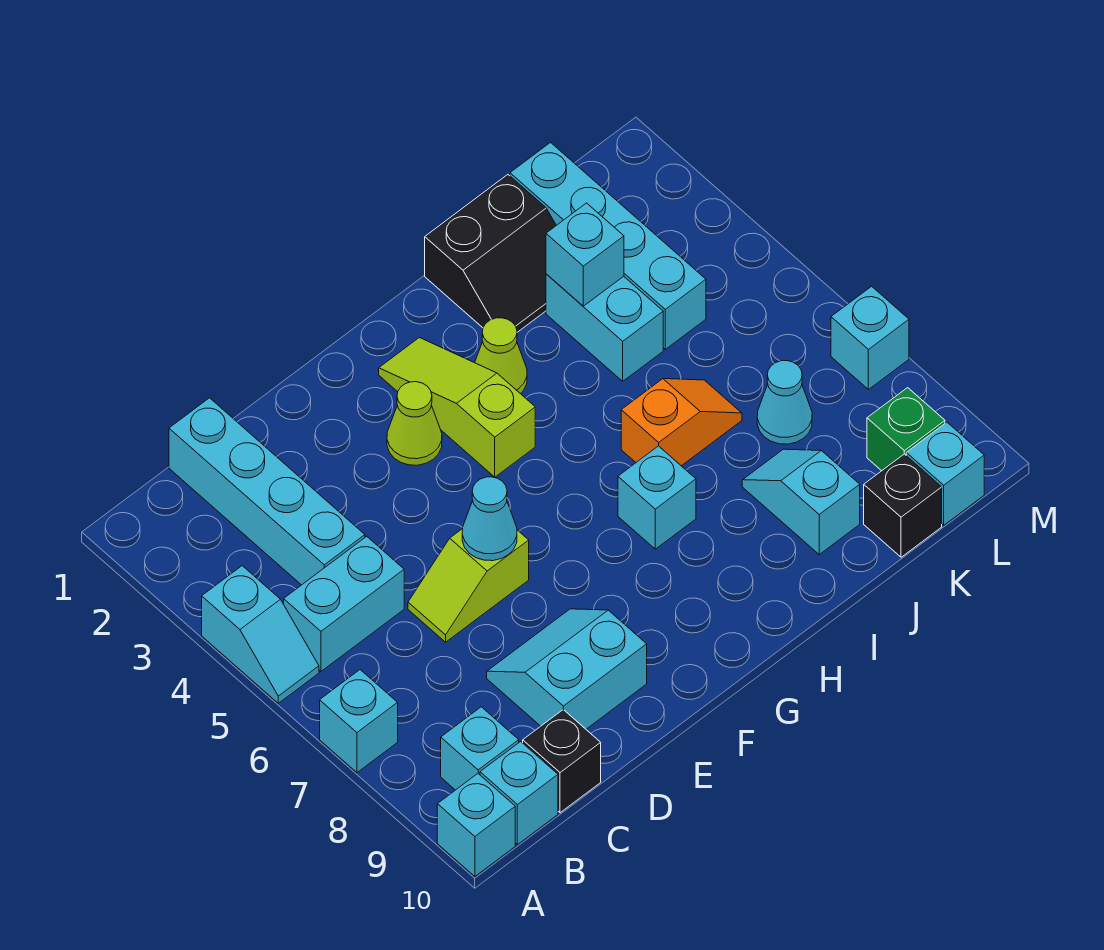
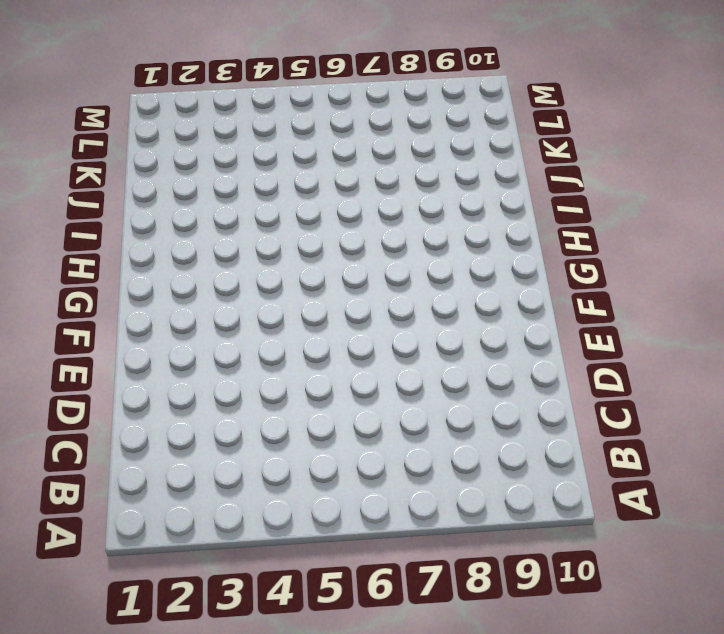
none -> cyan slope A4:A5 level 1 top 4
none -> cyan brick A7 level 1
none -> cyan brick A10 level 1

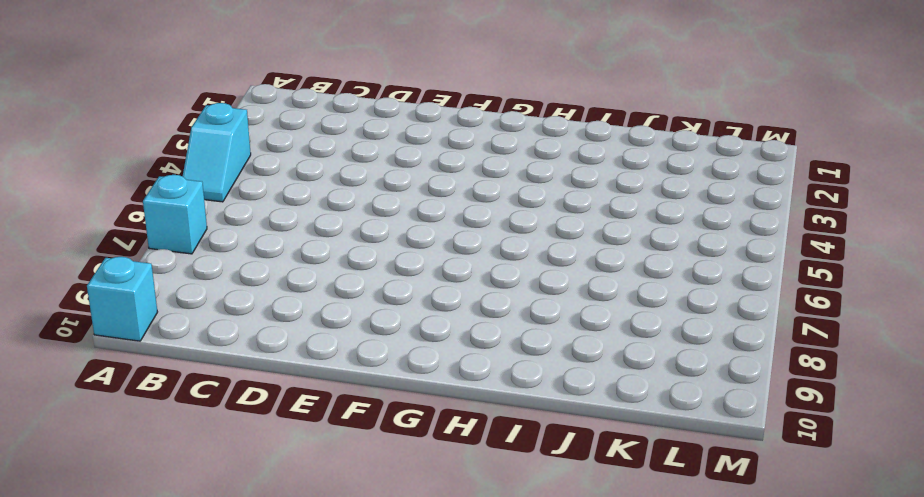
none -> cyan brick B5:C5 level 1
none -> cyan brick B9 level 1
none -> cyan brick B10 level 1

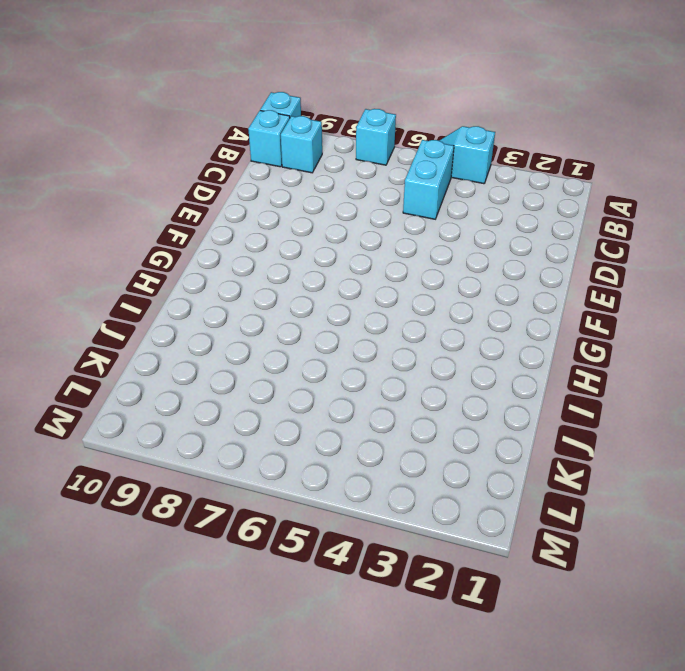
none -> cyan brick C1:C4 level 1
none -> black brick C10 level 1
none -> lime slope D6:E6 level 1 top E

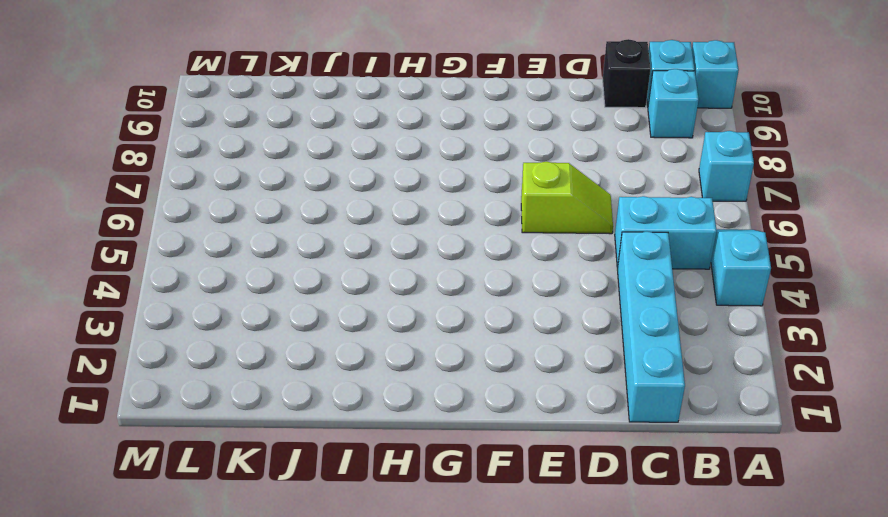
none -> cyan slope D8:E9 level 1 top 9
none -> lime cone F3 level 1
none -> lime slope G2:G4 level 1 top 4

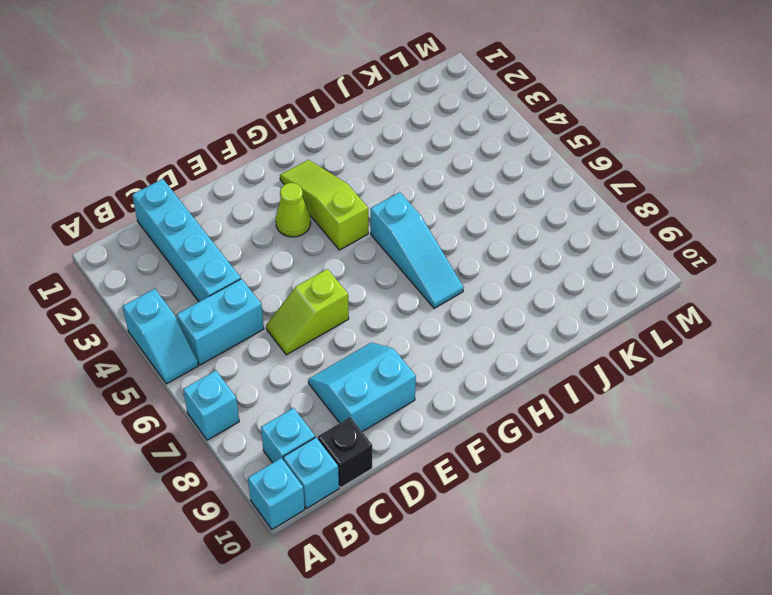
cyan slope H5:H7 level 1 top 5 -> cyan brick H7 level 1
none -> lime cone H3 level 1
none -> black slope I1:J2 level 1 top 1
none -> orange slope I6:J6 level 1 top I

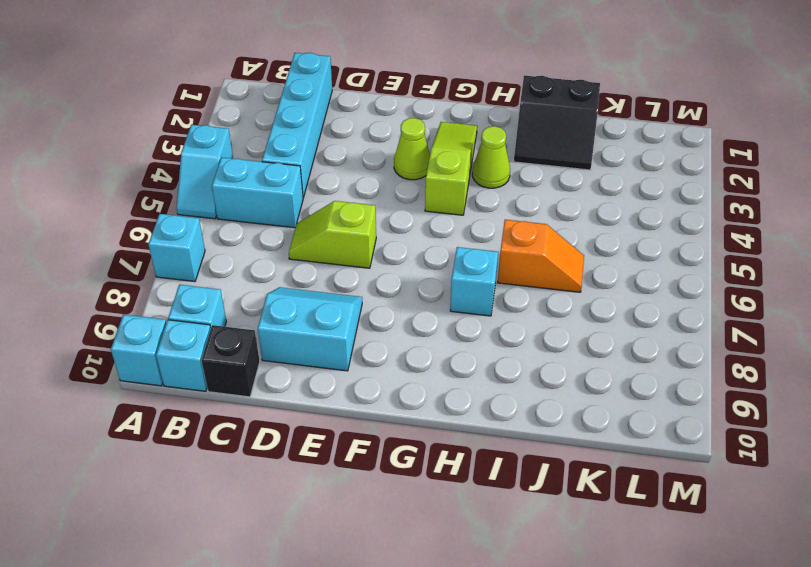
none -> cyan brick J3:J4 level 1
none -> cyan slope J8:J9 level 1 top 9
none -> cyan brick K1:K4 level 1

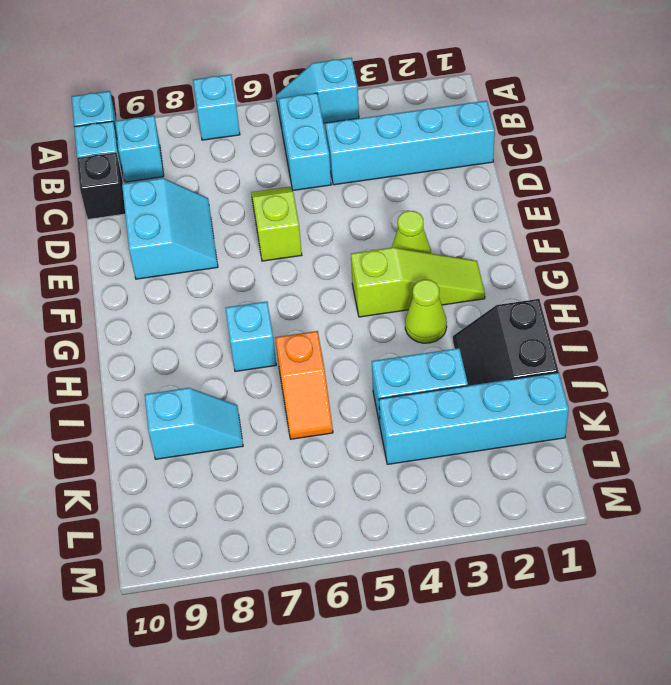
none -> cyan cone K7 level 1
none -> black brick K10 level 1
none -> green brick L9 level 1

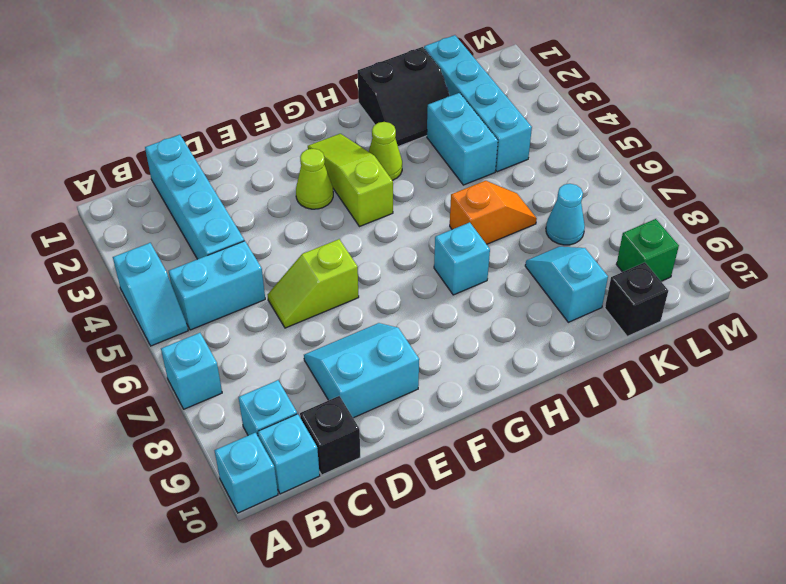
none -> cyan brick L10 level 1
none -> cyan brick M7 level 1
none -> cyan cone E6 level 2

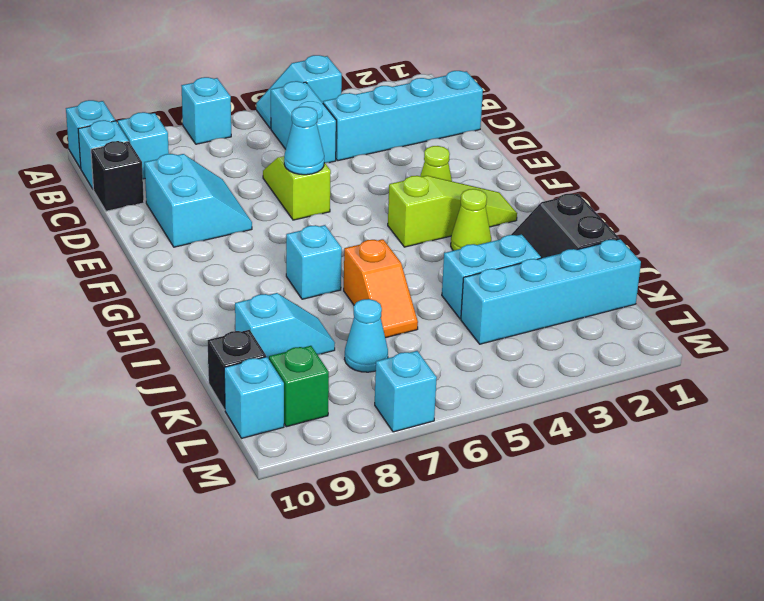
none -> cyan brick J3 level 2

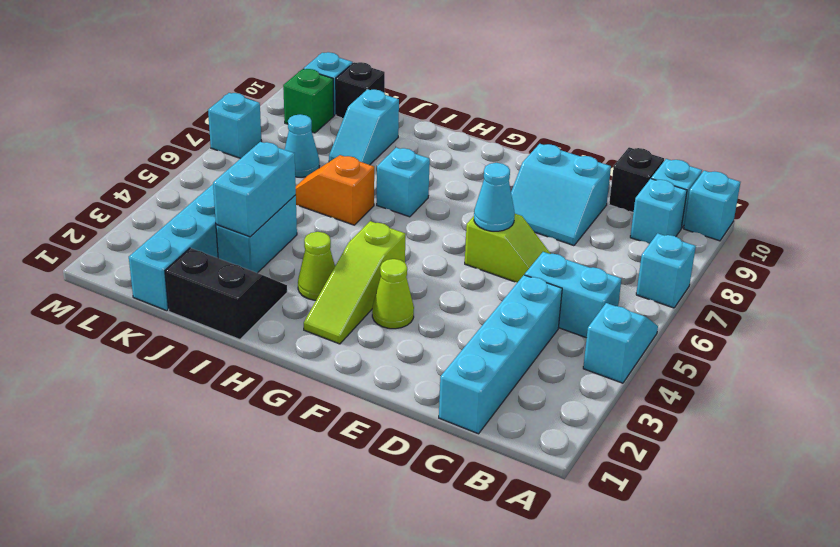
cyan brick J3:J4 level 2 -> cyan brick J3 level 2

